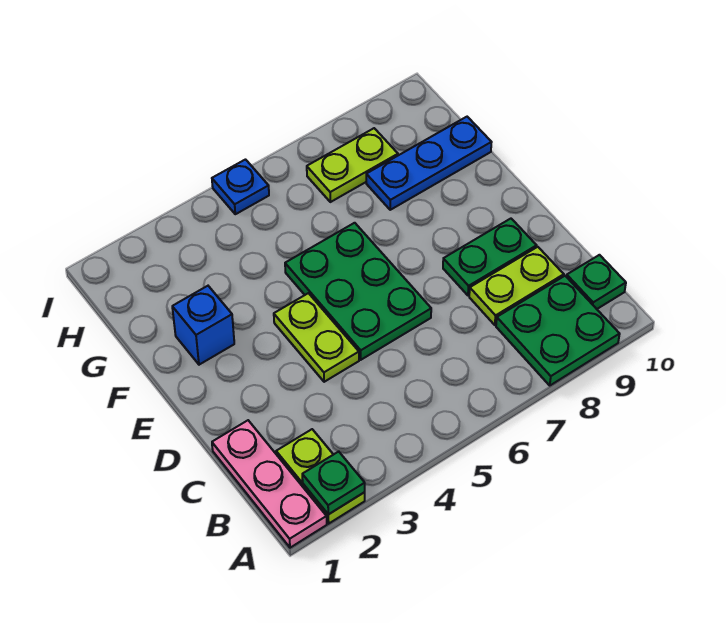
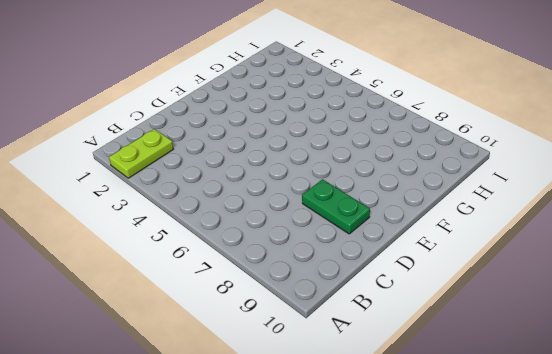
none -> pink plate A1:C1 level 1
none -> green plate A8:B9 level 1
none -> green plate B10 level 1

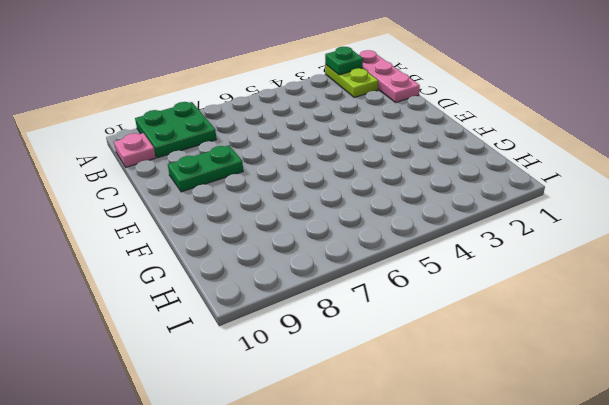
pink plate B10 level 1 -> green plate B10 level 1
none -> lime plate C8:C9 level 1
none -> lime plate D4:E4 level 1
none -> green plate D5:F6 level 1

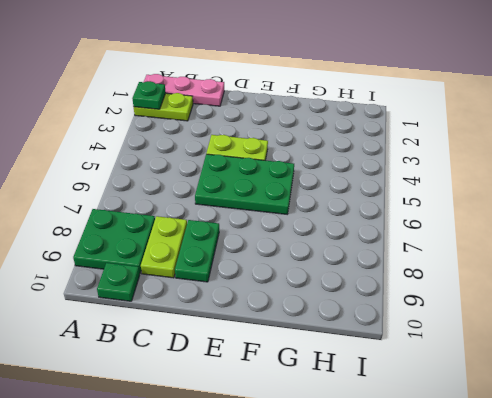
none -> blue brick F2 level 1
none -> blue plate G8:G10 level 1
none -> lime plate H7:H8 level 1

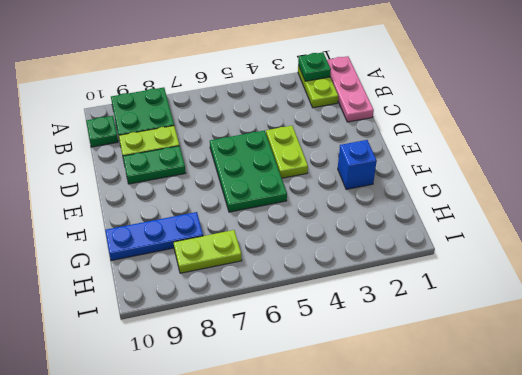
none -> blue plate I5 level 1

